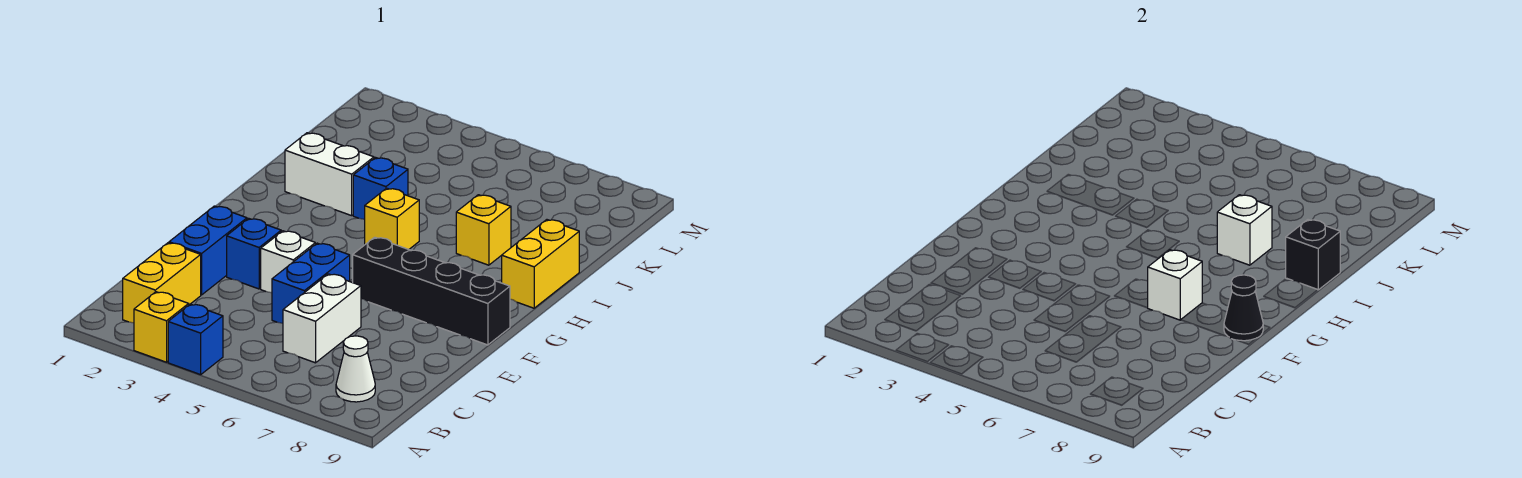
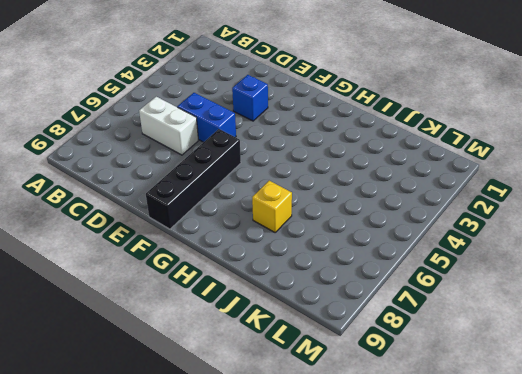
none -> yellow brick A3 level 1
none -> blue brick A4 level 1
none -> yellow brick B2:C2 level 1

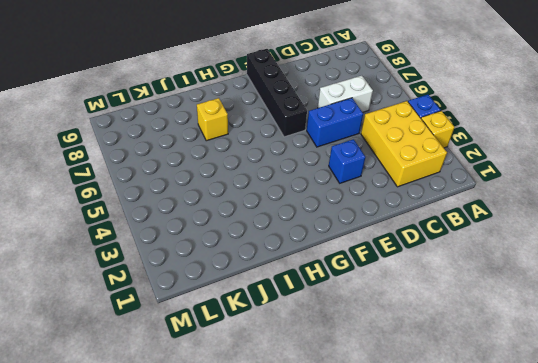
yellow brick B2:C4 level 1 -> yellow brick B2:C2 level 1
none -> white cone B8 level 1
none -> blue brick D2:E2 level 1
none -> white brick E4 level 1

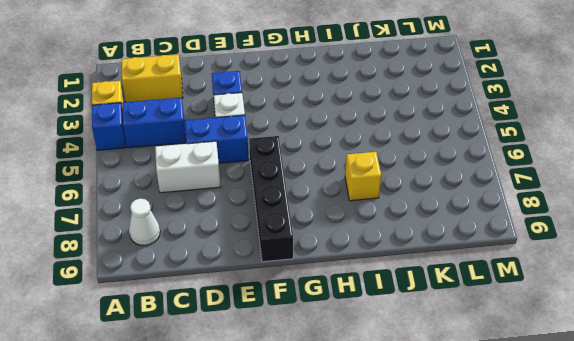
blue brick B4:C4 level 1 -> blue brick D2:E2 level 1
none -> yellow brick H5 level 1
none -> yellow brick H9:I9 level 1
none -> white brick I2:I3 level 1

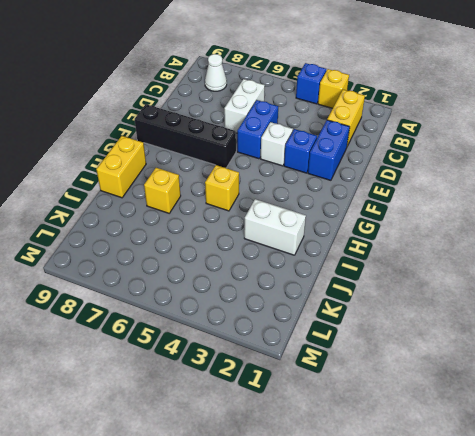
none -> blue brick I4 level 1
none -> white brick F7 level 2
none -> black cone F9 level 2

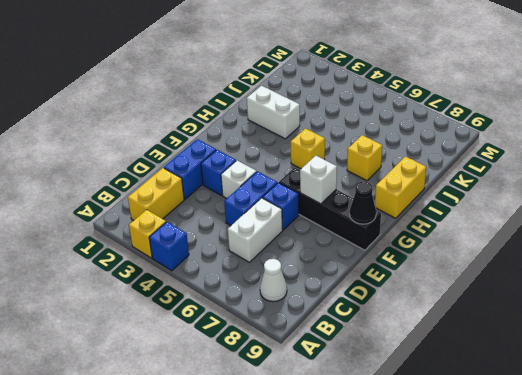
blue brick E6 level 1 -> blue brick I4 level 1
none -> white brick I7 level 2
none -> black brick I9 level 2

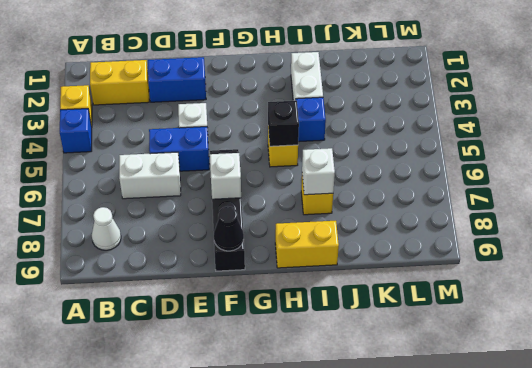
black brick H5 level 2 -> black brick I9 level 2
none -> blue brick E3 level 1

